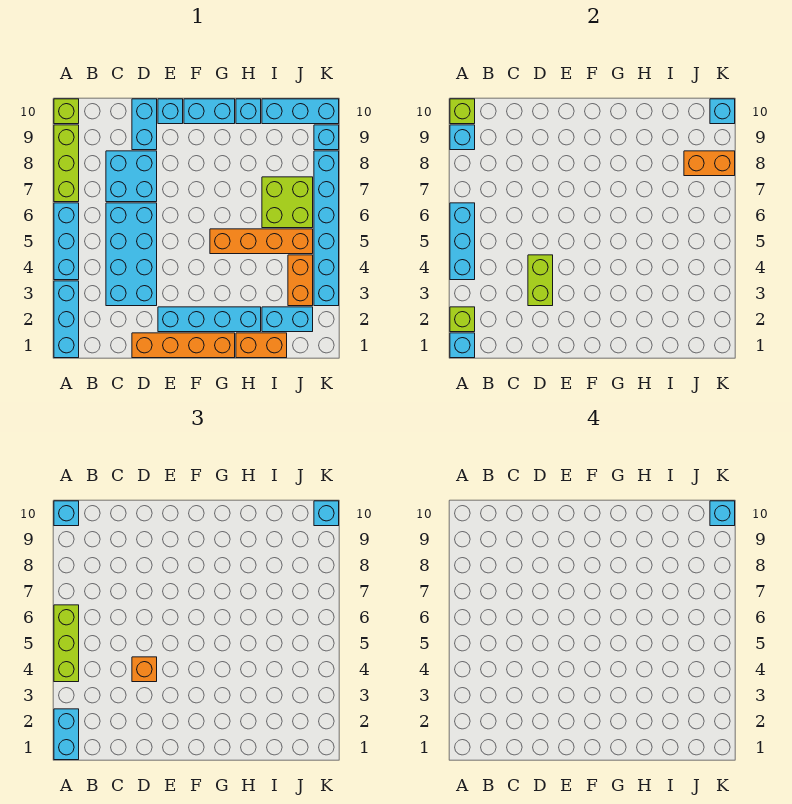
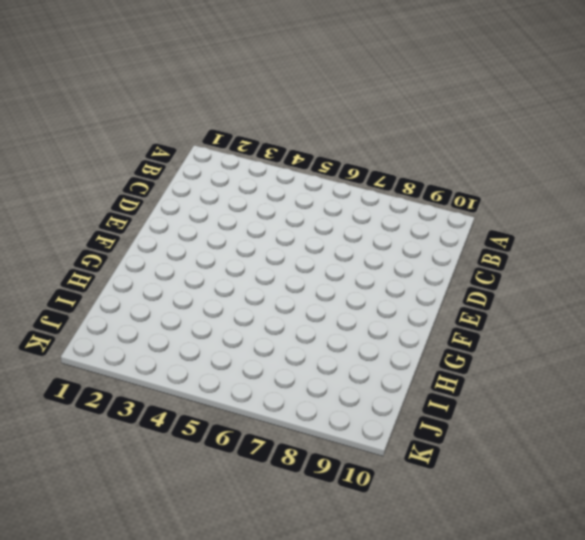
none -> cyan brick A1:A3 level 1
none -> cyan brick A4:A6 level 1
none -> lime brick A7:A9 level 1
none -> lime brick A10 level 1

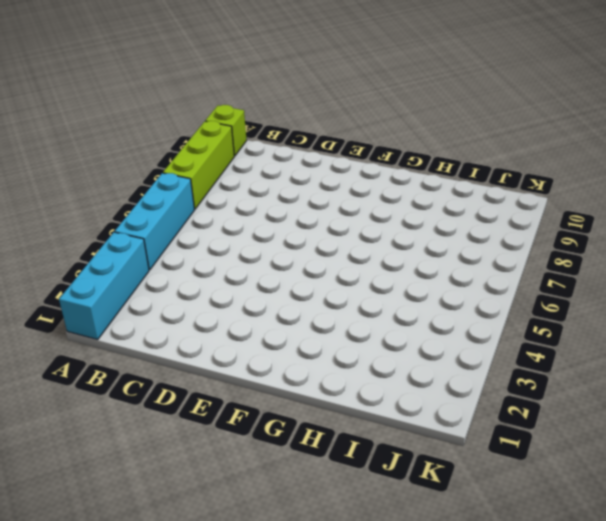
none -> cyan brick C3:D6 level 1
none -> cyan brick C7:D8 level 1
none -> orange brick D1:G1 level 1
none -> cyan brick D9:D10 level 1

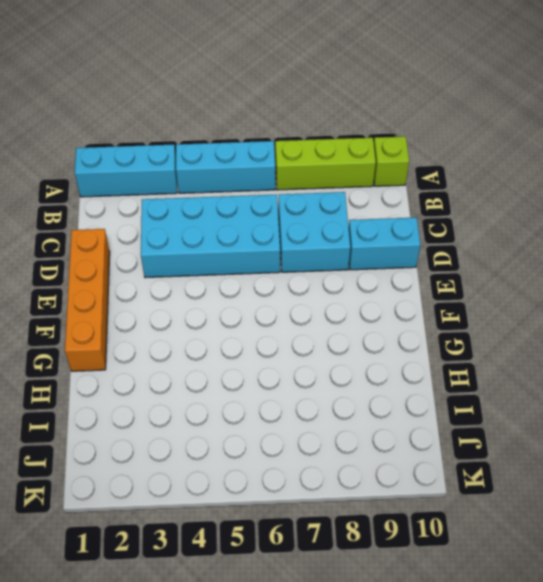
none -> cyan brick E2:H2 level 1
none -> cyan brick E10 level 1
none -> cyan brick F10:G10 level 1
none -> orange brick G5:J5 level 1

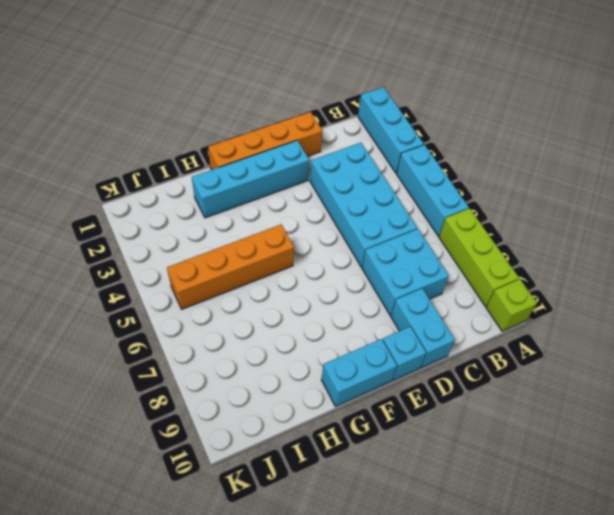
none -> orange brick H1:I1 level 1
none -> cyan brick H10 level 1
none -> cyan brick I2:J2 level 1
none -> lime brick I6:J7 level 1

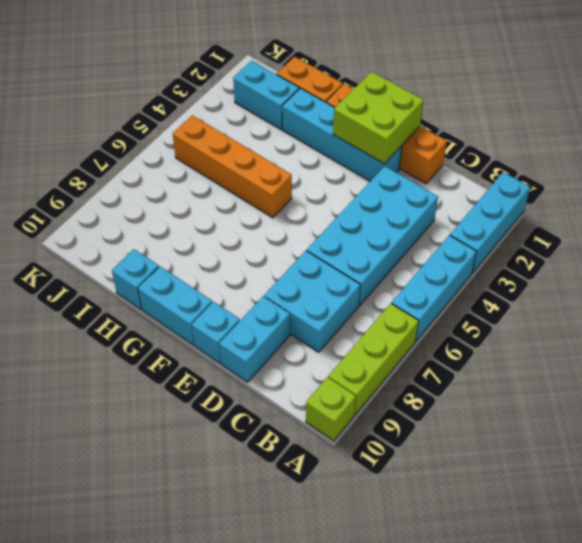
lime brick E1:F2 level 2 -> lime brick I6:J7 level 1
none -> cyan brick I10:K10 level 1
none -> orange brick J3:J4 level 1
none -> cyan brick K3:K8 level 1
none -> cyan brick K9 level 1

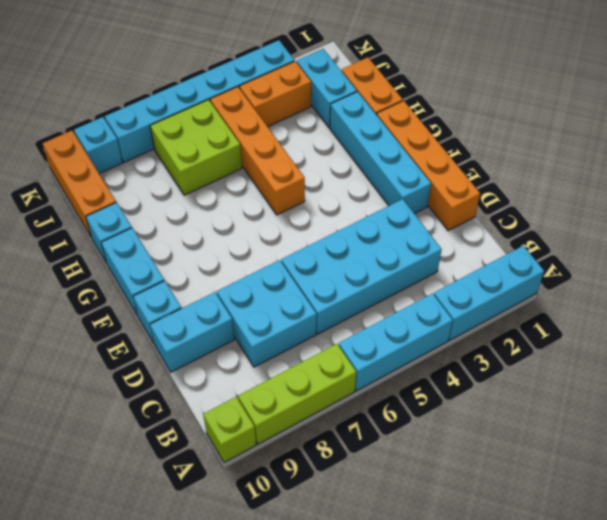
orange brick I10:K10 level 1 -> cyan brick I10:K10 level 1
none -> cyan brick A1 level 2
none -> lime brick A2 level 2
none -> cyan brick A4:A6 level 2
none -> cyan brick A9 level 2

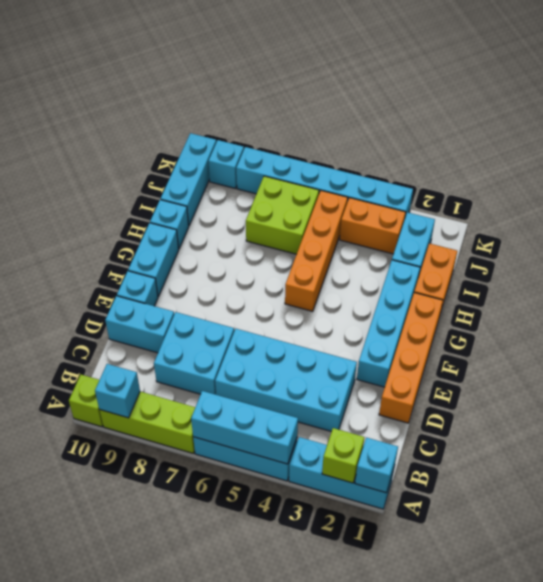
none -> lime brick A10 level 2
none -> lime brick D3:D4 level 2
none -> orange brick J8:K8 level 2
none -> cyan brick K10 level 2

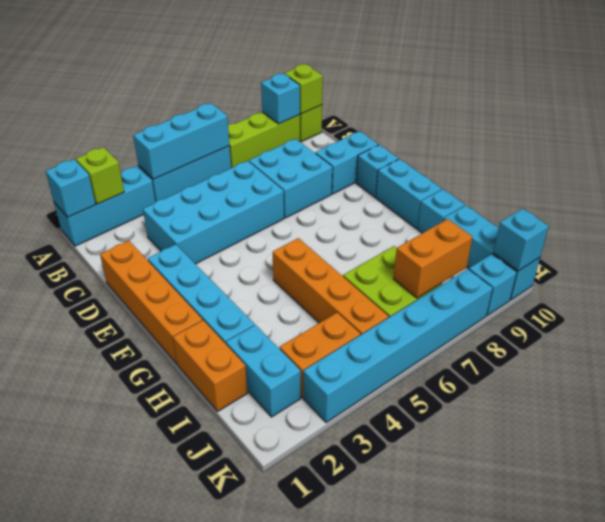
orange brick J7:J8 level 2 -> orange brick J8:K8 level 2
none -> lime brick D3:D4 level 2
none -> cyan brick A1:A2 level 3
none -> lime brick A4:A6 level 3
none -> cyan brick A10 level 3

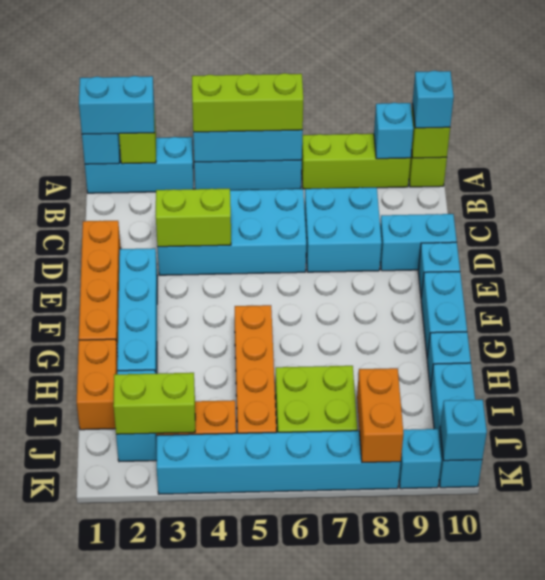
lime brick J2:J3 level 2 -> none
none -> orange brick D4 level 3
none -> cyan brick K10 level 3
none -> cyan brick K10 level 4

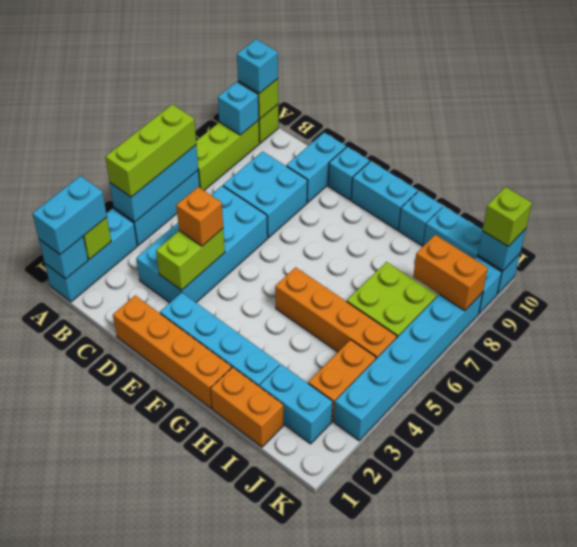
lime brick K10 level 3 -> cyan brick K10 level 3
none -> cyan brick K10 level 4

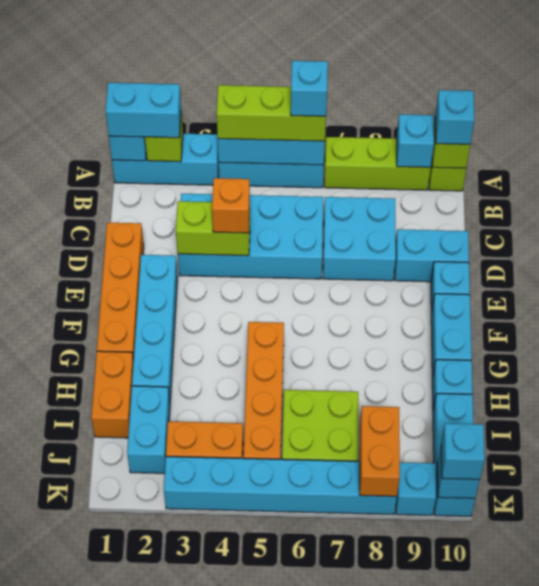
cyan brick A6 level 4 -> cyan brick K10 level 4

